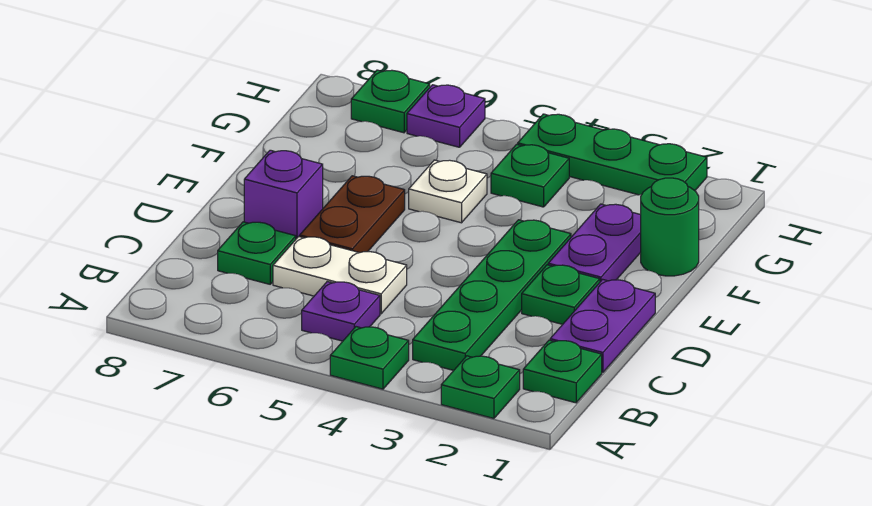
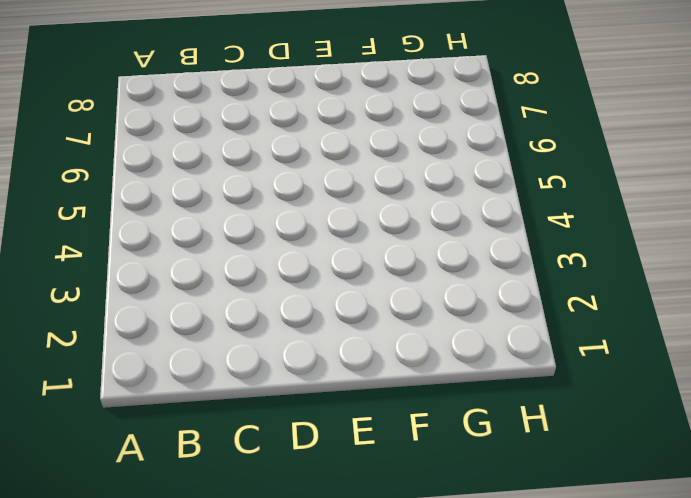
none -> green plate A2 level 1
none -> green plate A4 level 1
none -> green plate B1 level 1

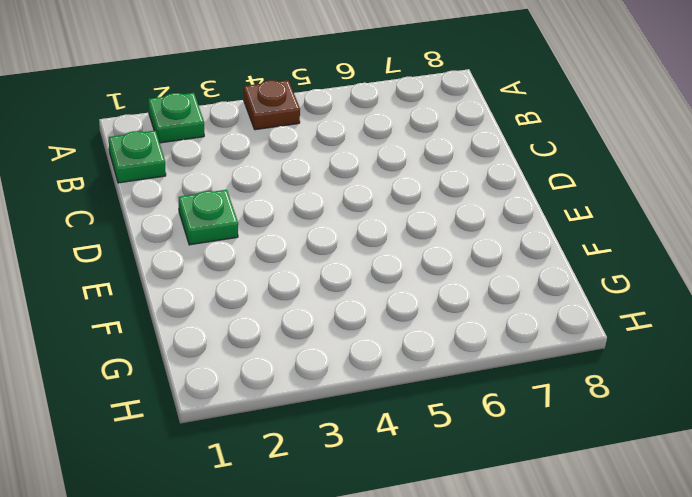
brown plate A4 level 1 -> green plate A4 level 1
none -> green plate B3:E3 level 1
none -> purple plate B5 level 1
none -> purple plate C1:D1 level 1

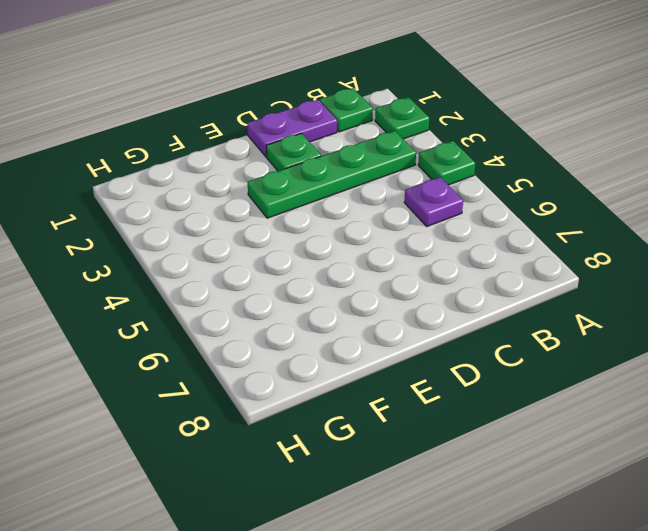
none -> white plate C5:C6 level 1
none -> green plate C7 level 1
none -> brown plate D6:E6 level 1

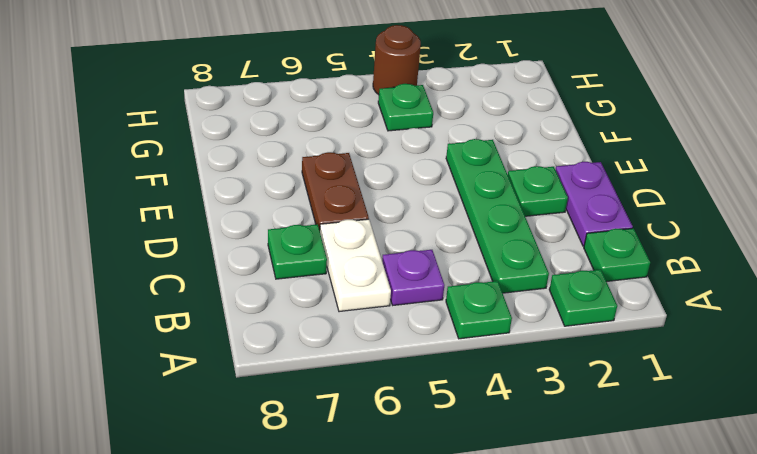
white plate B6:C6 level 1 -> white plate C5:C6 level 1
brown round brick H4 level 1 -> green plate H2:H4 level 1
none -> purple brick D7 level 1
none -> purple plate E2:F2 level 1
none -> green round brick F1 level 1

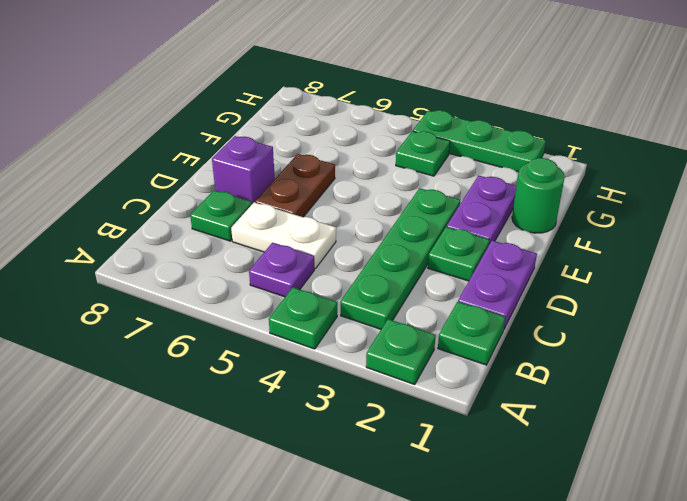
none -> white plate F5 level 1
none -> purple plate H6 level 1
none -> green plate H7 level 1

